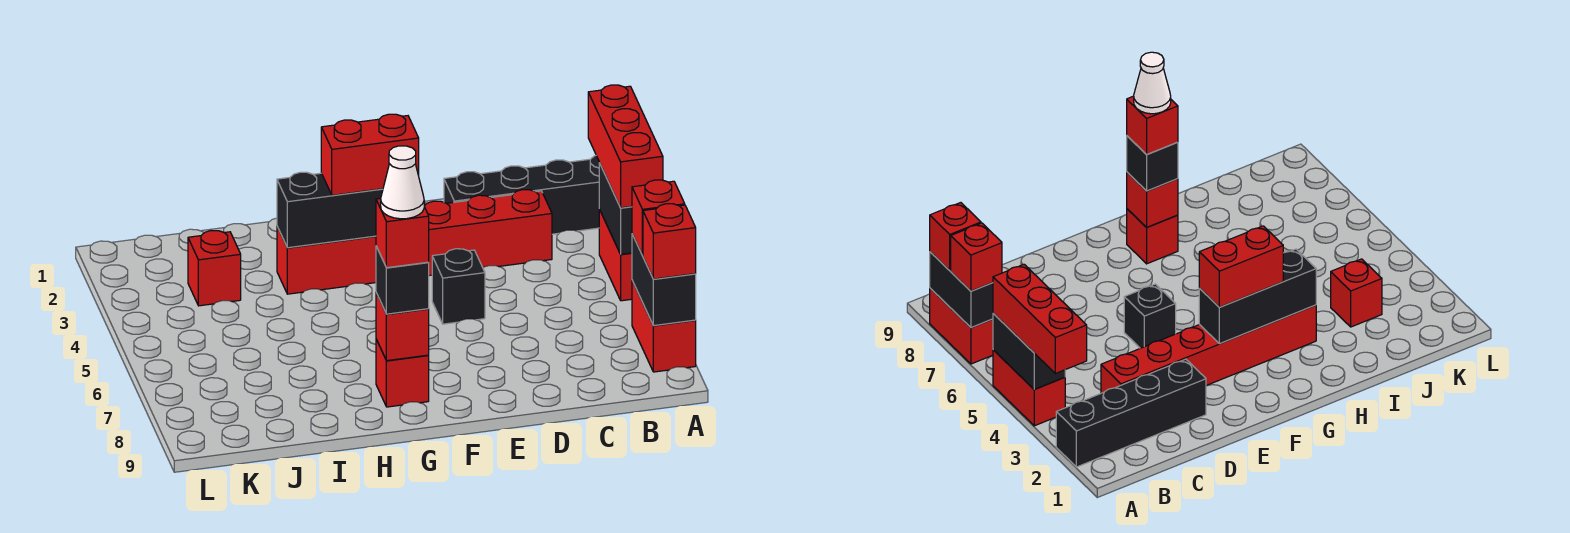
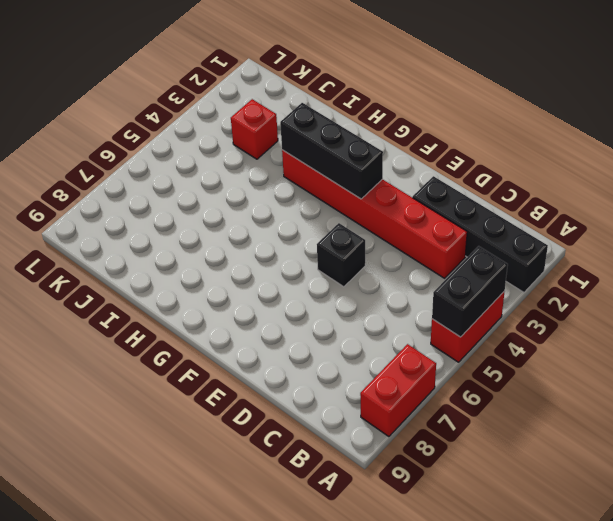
none -> red brick G8 level 1
none -> black brick A7:A8 level 2
none -> red brick G8 level 2

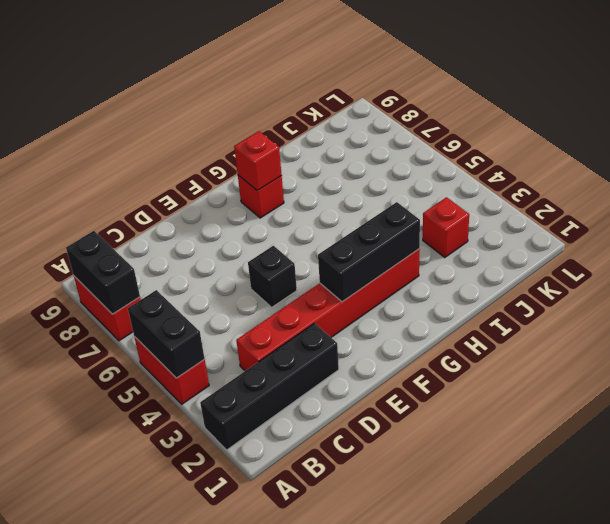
none -> red brick A3:A5 level 3
none -> red brick A7 level 3
none -> red brick A8 level 3

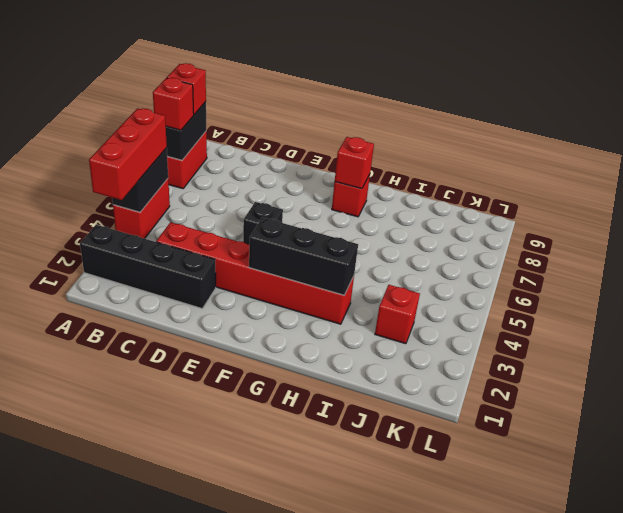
none -> red brick F3:G3 level 3
none -> black brick G8 level 3
none -> red brick G8 level 4

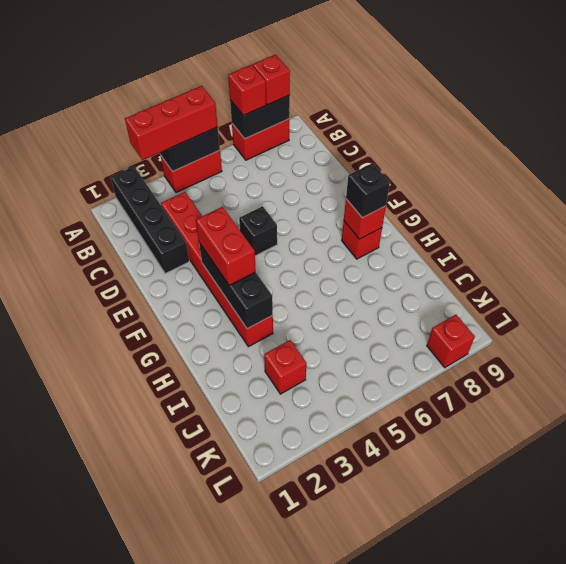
red brick L8 level 1 -> red brick G8 level 4
none -> white cone G8 level 5

